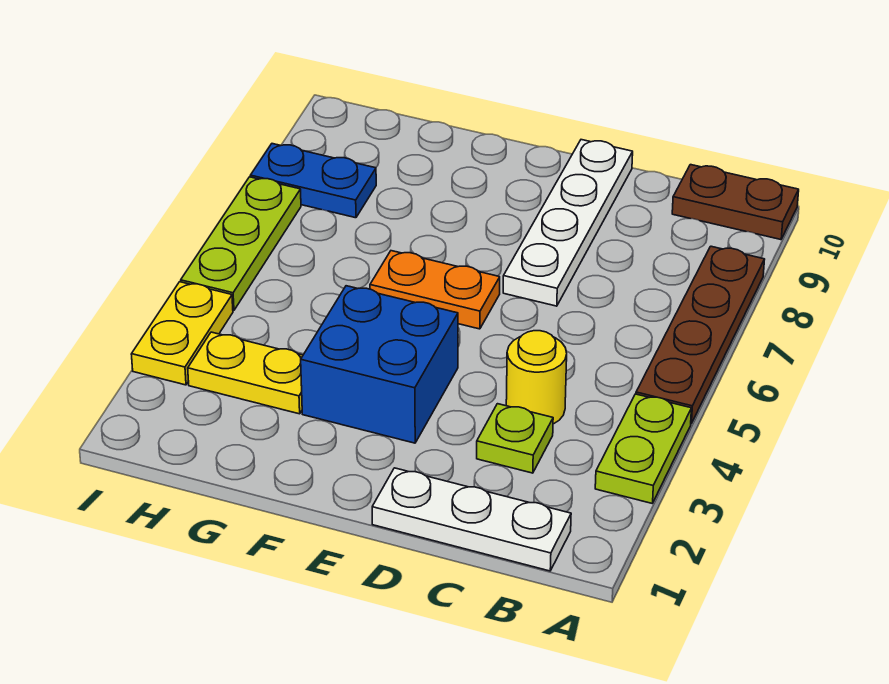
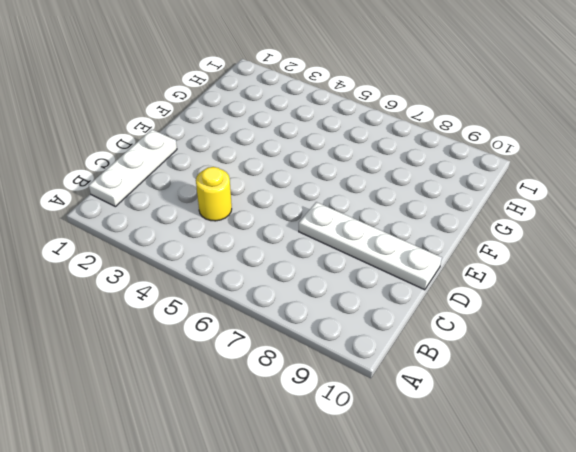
none -> lime plate A3:A4 level 1
none -> brown plate A5:A8 level 1
none -> brown plate A10:B10 level 1

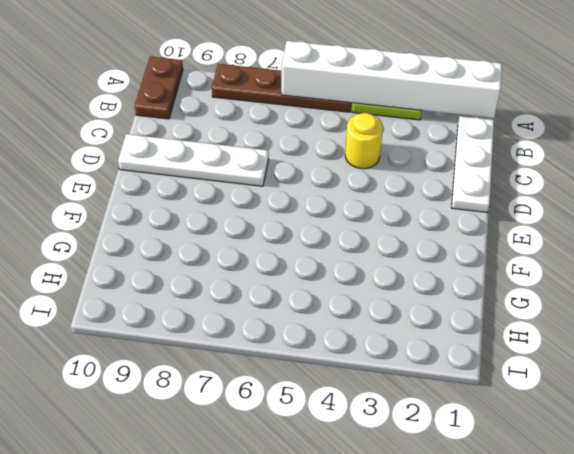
white brick A1:A6 level 2 -> none
none -> lime plate C3 level 1
none -> blue brick E3:F4 level 1
none -> orange plate E6:F6 level 1

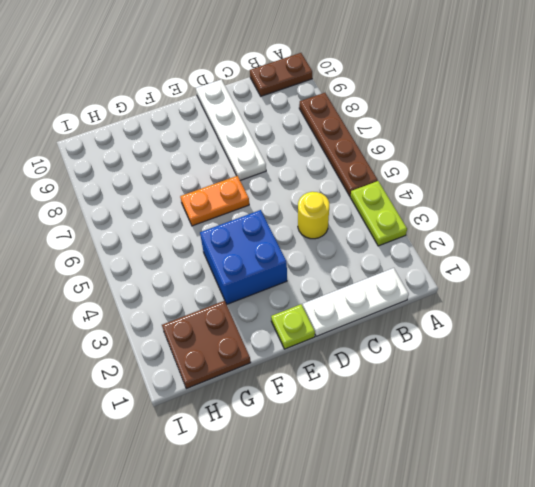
lime plate E1 level 1 -> lime plate C3 level 1
brown plate G1:H2 level 1 -> none
none -> yellow plate G3:H3 level 1
none -> blue plate H8:I8 level 1
none -> yellow plate I3:I4 level 1

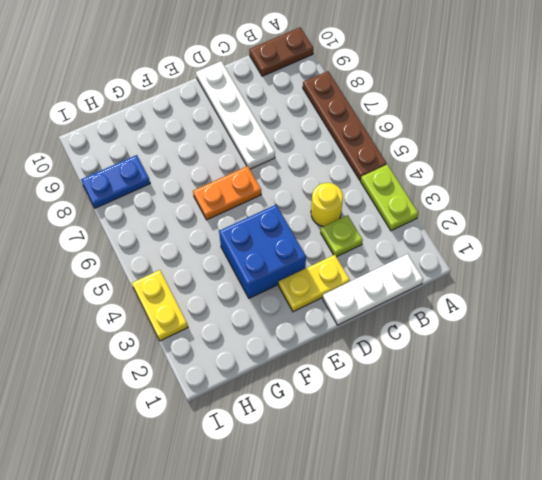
yellow plate D2:E2 level 1 -> yellow plate G3:H3 level 1
none -> lime plate I5:I7 level 1

